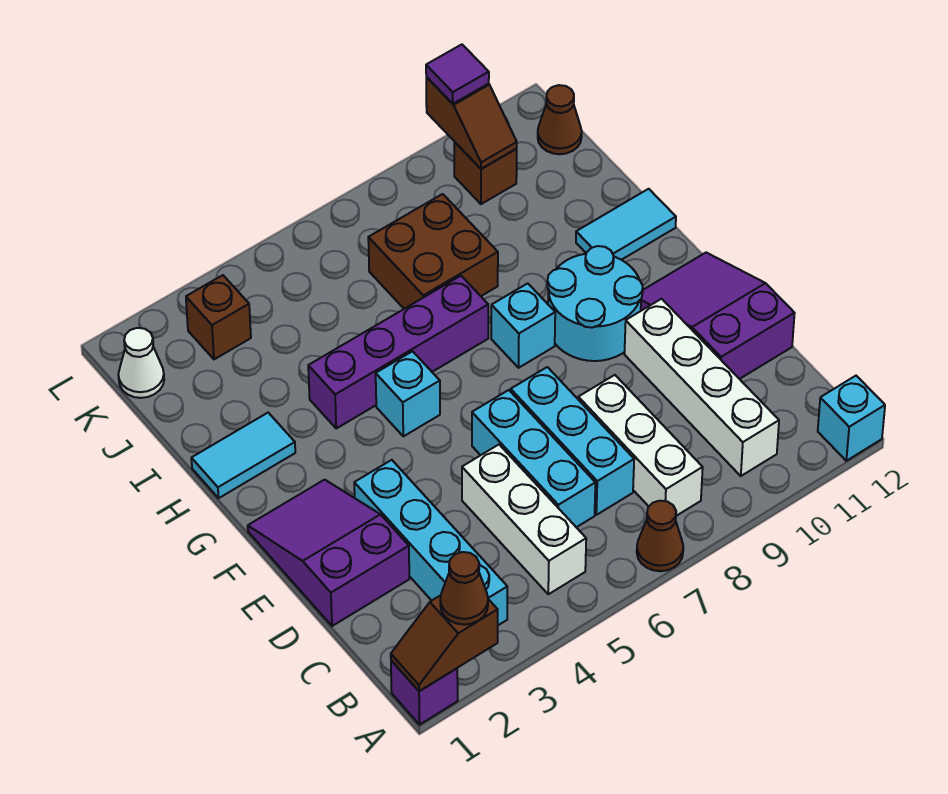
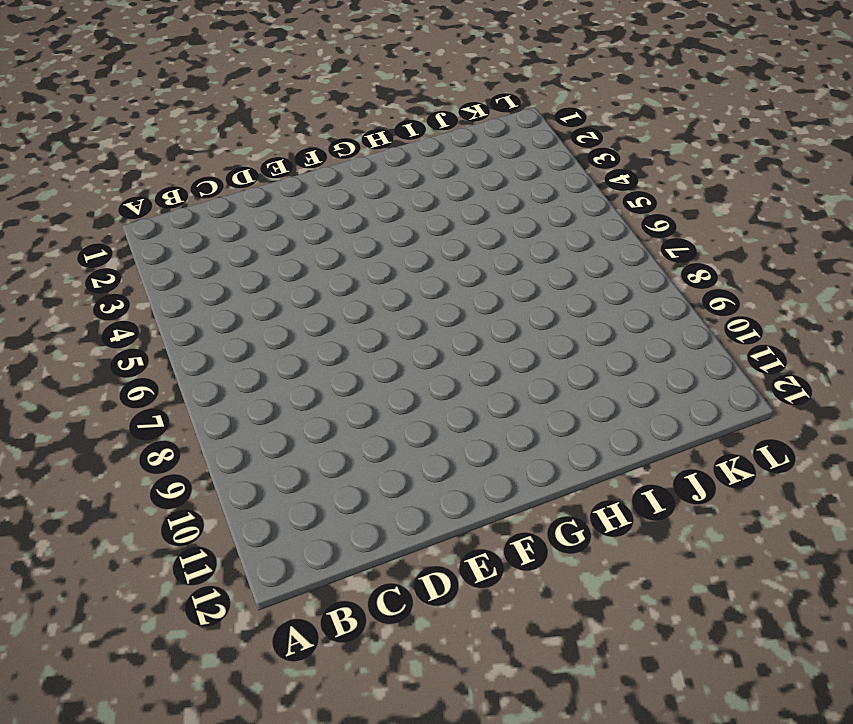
none -> purple brick A1 level 1
none -> brown cone A7 level 1
none -> cyan brick A12 level 1

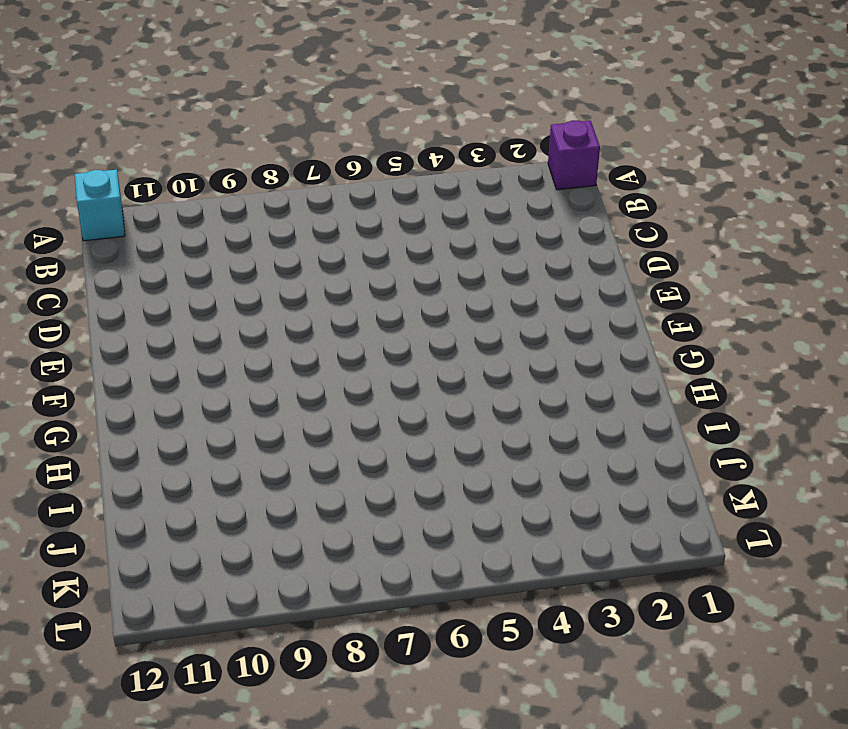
none -> brown cone A7 level 1
none -> cyan brick B3:E3 level 1
none -> white brick B5:D5 level 1

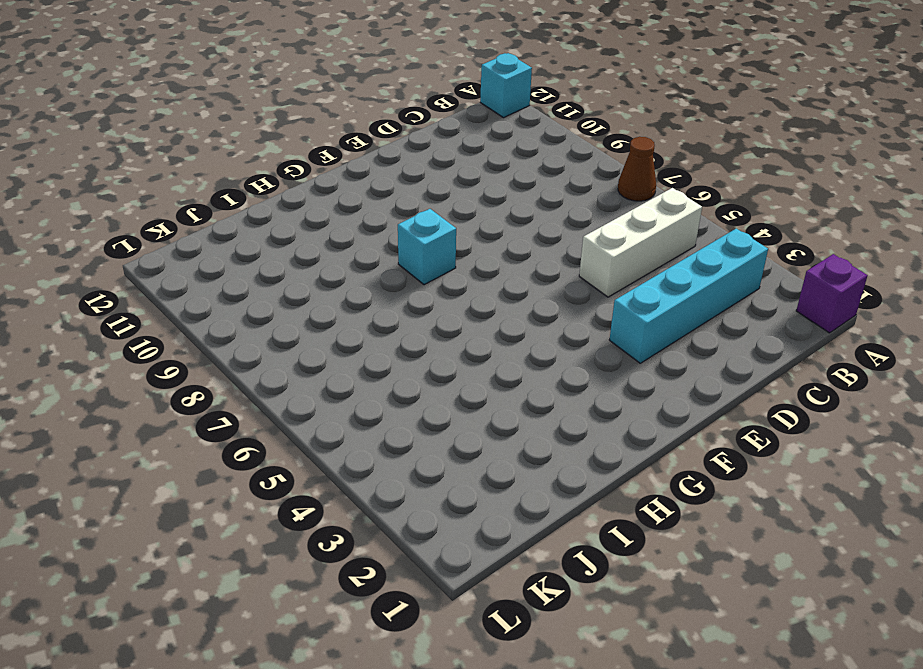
none -> white brick B8:D8 level 1
none -> white brick B10:E10 level 1
none -> cyan brick C6:E6 level 1

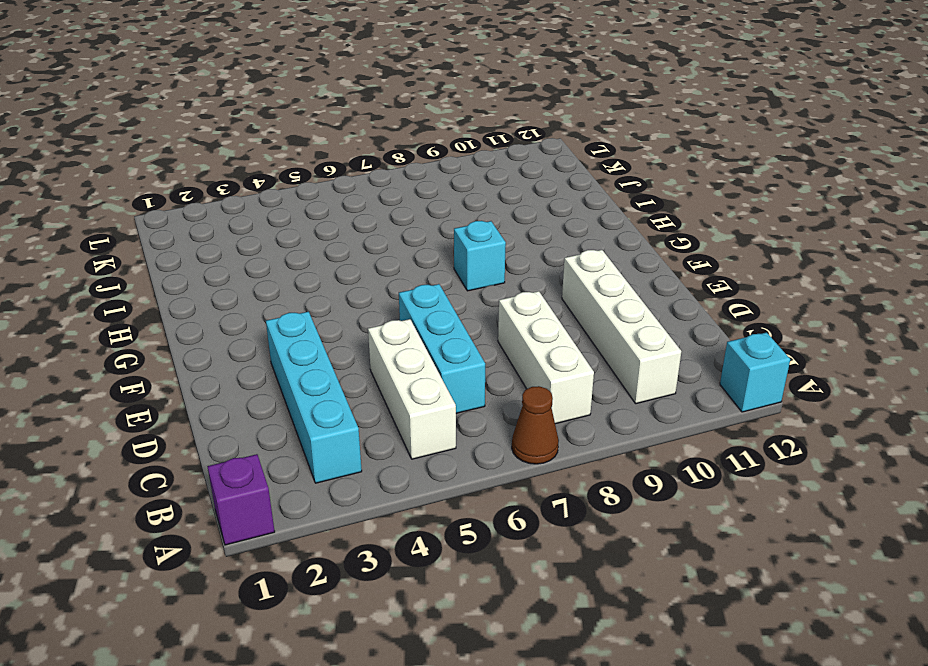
none -> cyan brick C7:E7 level 1
none -> purple slope D1:F2 level 1 top D
none -> purple slope D11:F12 level 1 top D

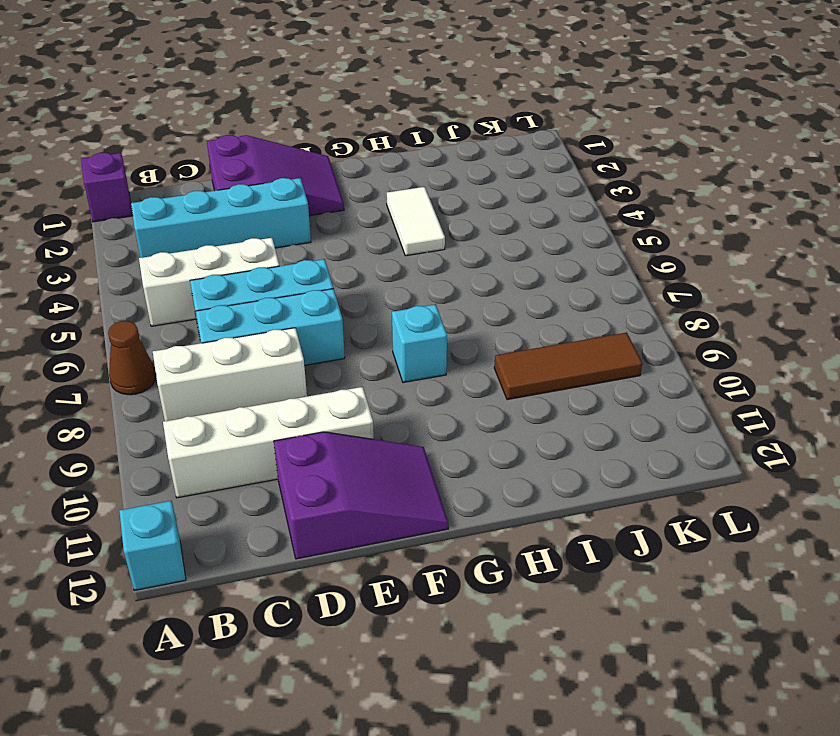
white tile H3:H4 level 1 -> purple brick H4:H7 level 1
brown tile I9:K9 level 1 -> none
none -> cyan round brick F9:G10 level 1
none -> cyan brick G5 level 1
none -> cyan tile H1:H2 level 1

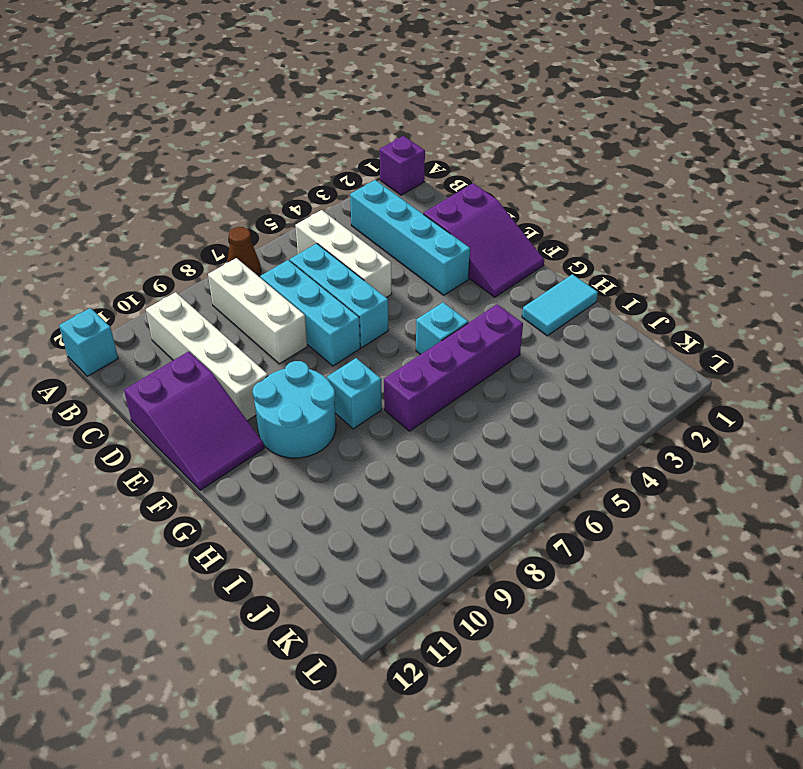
none -> cyan tile H11:H12 level 1
none -> brown brick I7:J8 level 1
none -> white cone K1 level 1

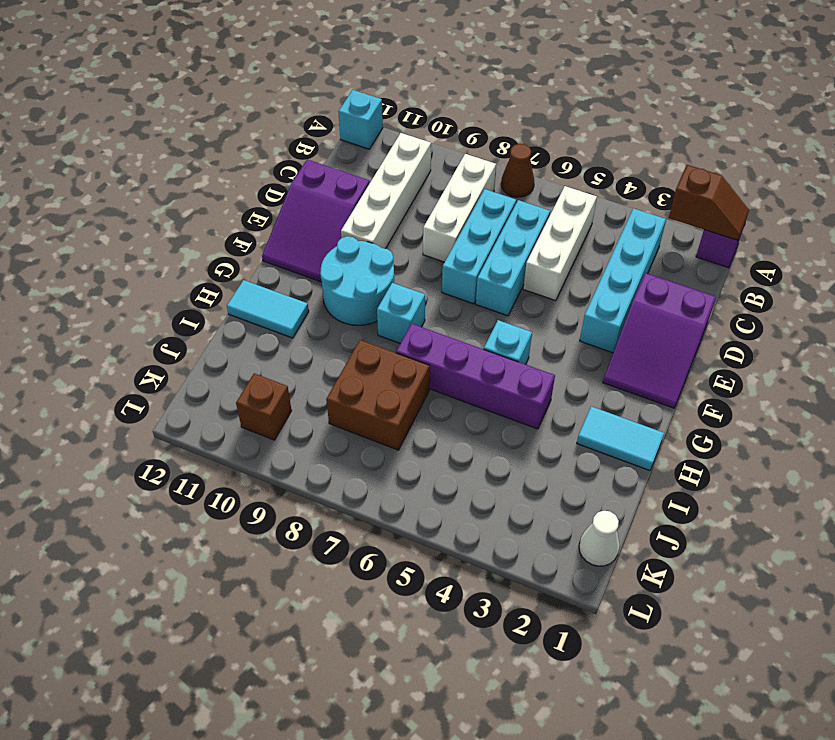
none -> brown brick K3 level 1
none -> brown cone K12 level 1
none -> brown slope K10:L10 level 2 top L

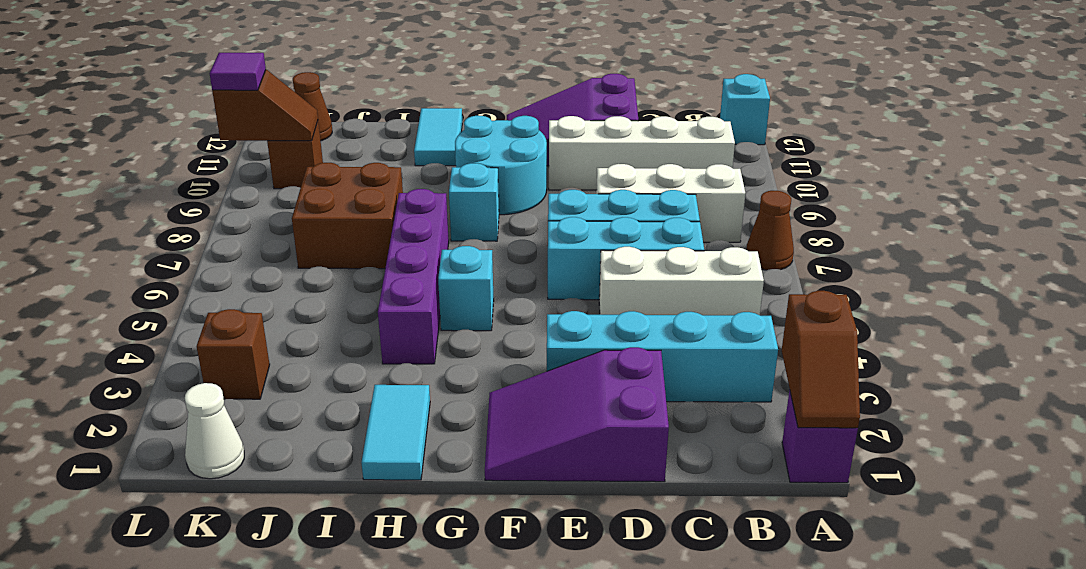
none -> brown cone A2 level 3

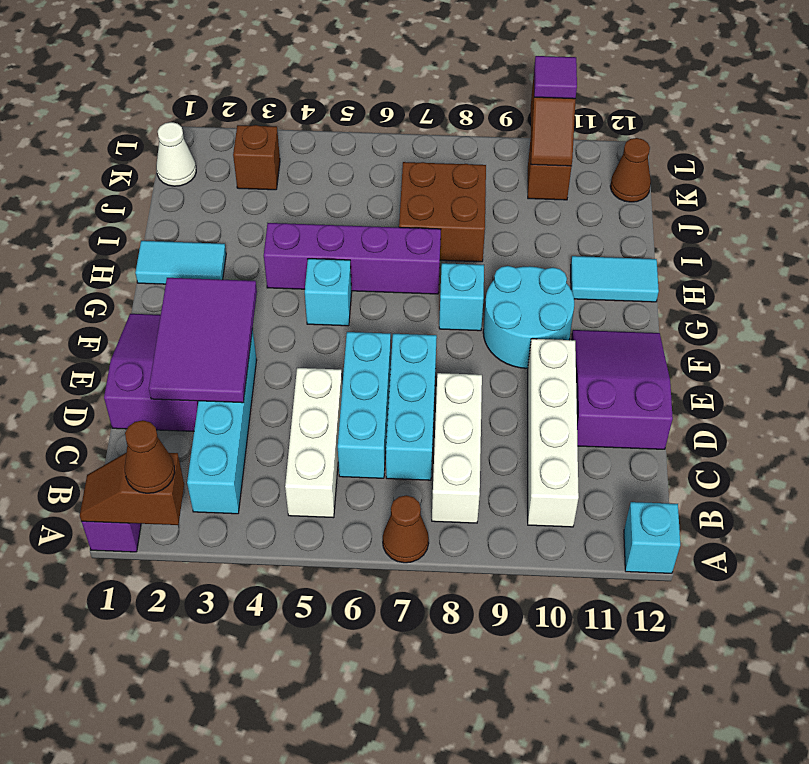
purple tile D2:F3 level 2 -> none

